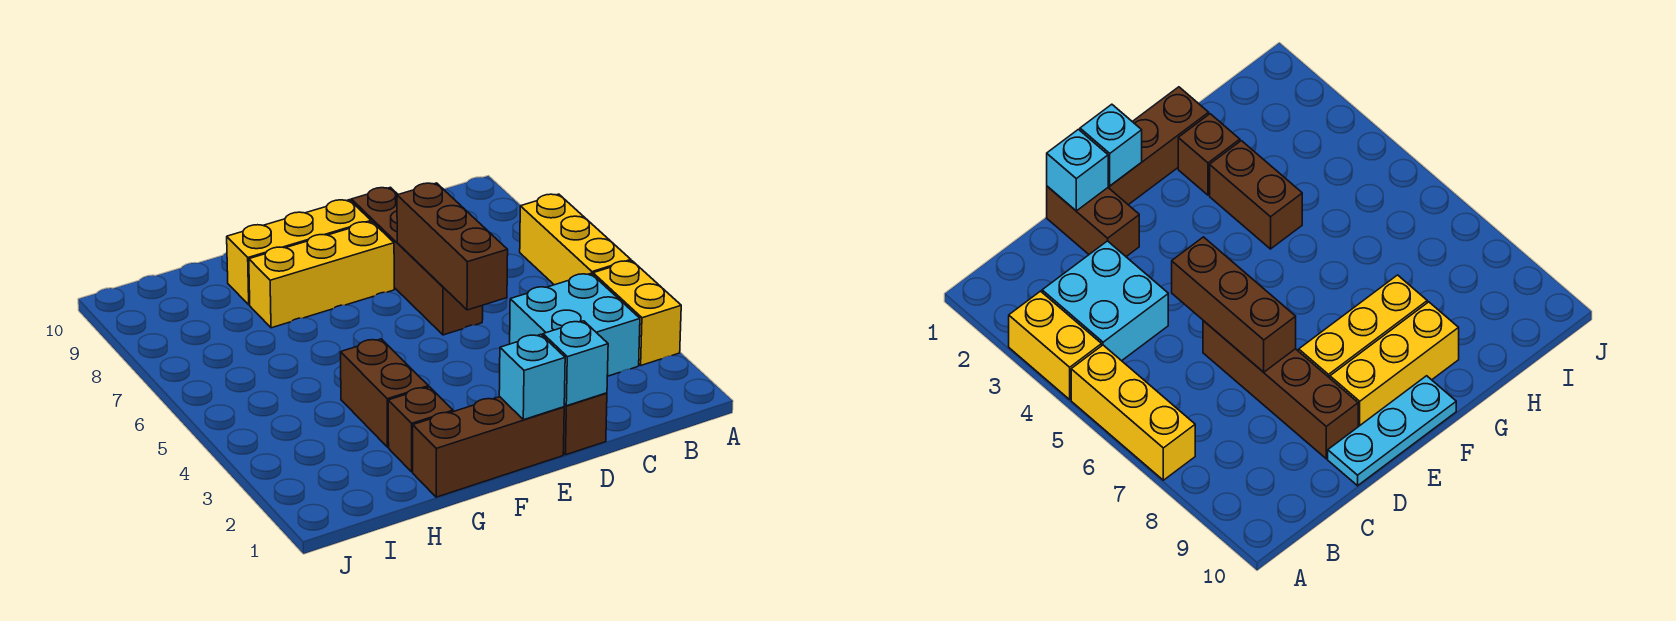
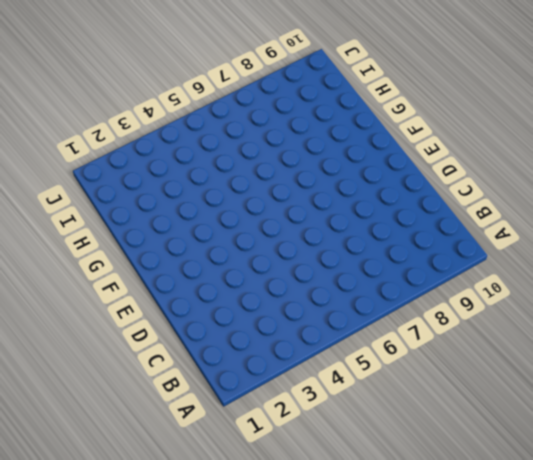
none -> yellow brick A3:A4 level 1
none -> yellow brick A5:A7 level 1
none -> cyan brick B3:C4 level 1

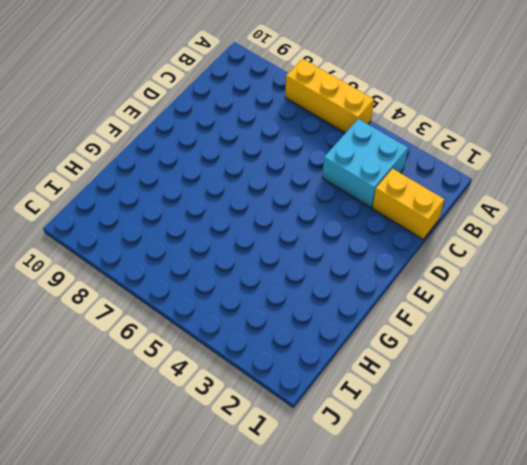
yellow brick C1:C2 level 1 -> yellow brick A3:A4 level 1
none -> brown brick D1:D2 level 1
none -> brown brick D6:D9 level 1
none -> cyan plate D10:F10 level 1

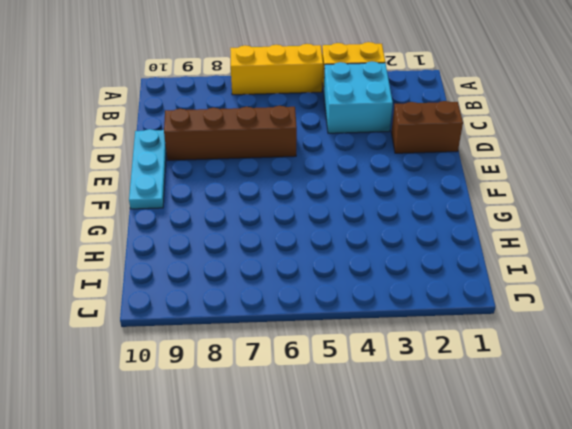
none -> brown brick E1:G1 level 1
none -> yellow brick E8:G8 level 1
none -> yellow brick E9:G9 level 1

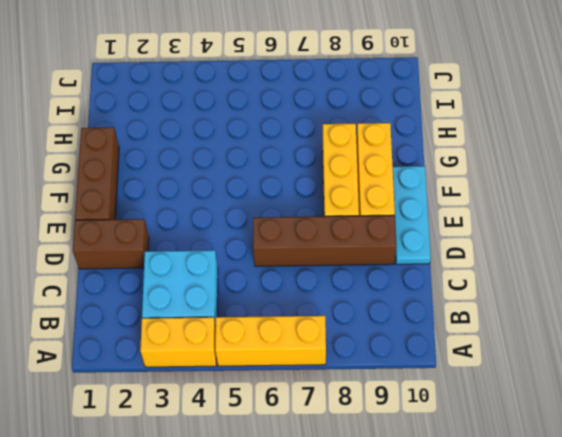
none -> brown brick G2 level 1
none -> brown brick G3:G4 level 1
none -> cyan brick D1 level 2

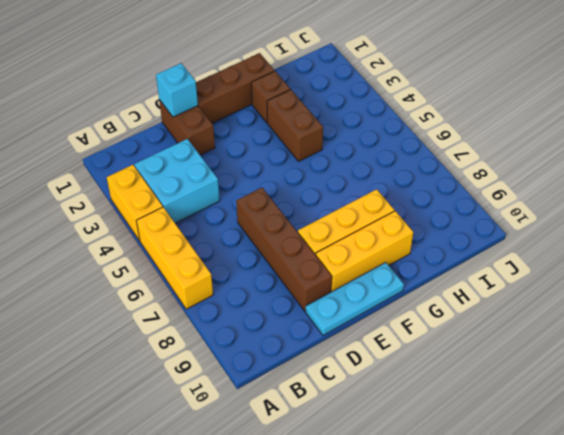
none -> brown brick D5:D7 level 2
none -> cyan brick E1 level 2

